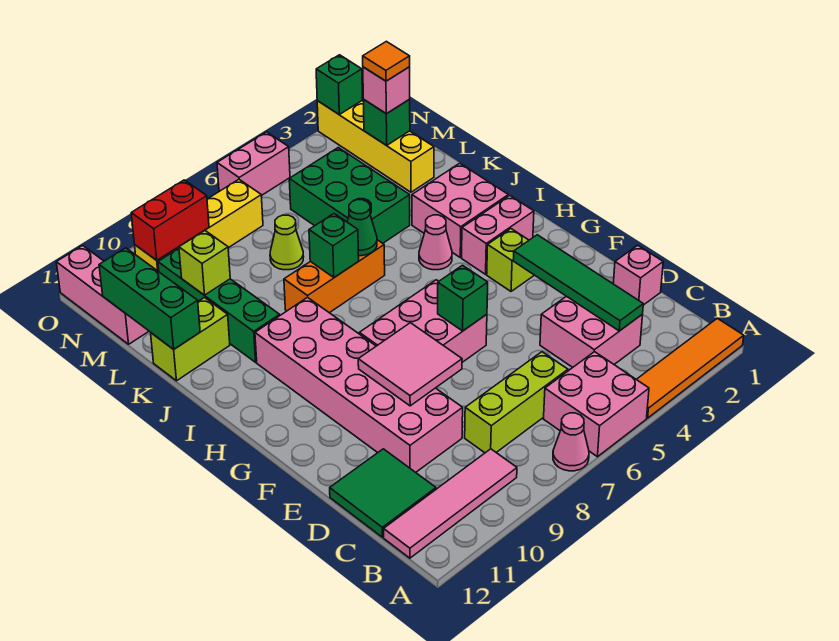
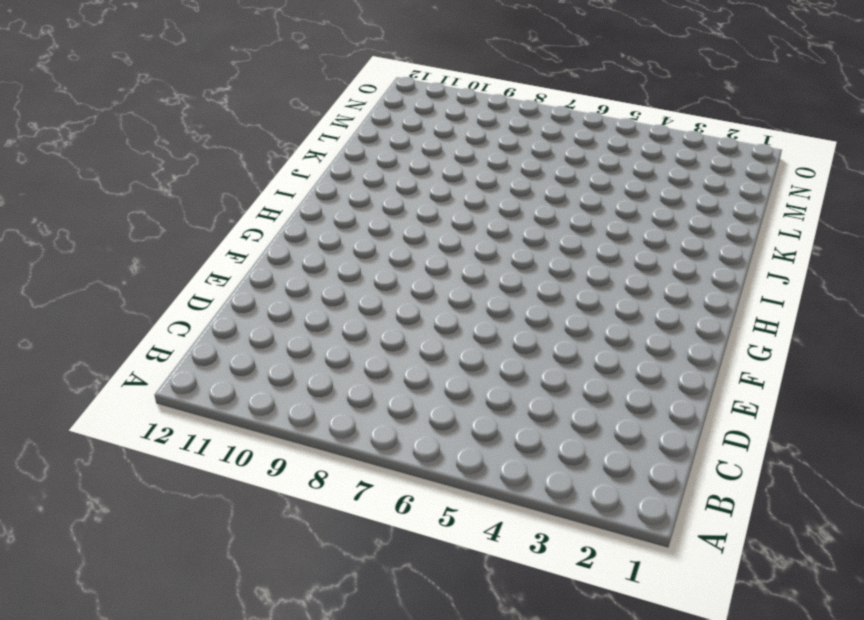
none -> orange tile A1:A4 level 1
none -> pink brick A5:B6 level 1
none -> pink cone A7 level 1
none -> pink tile B9:B12 level 1

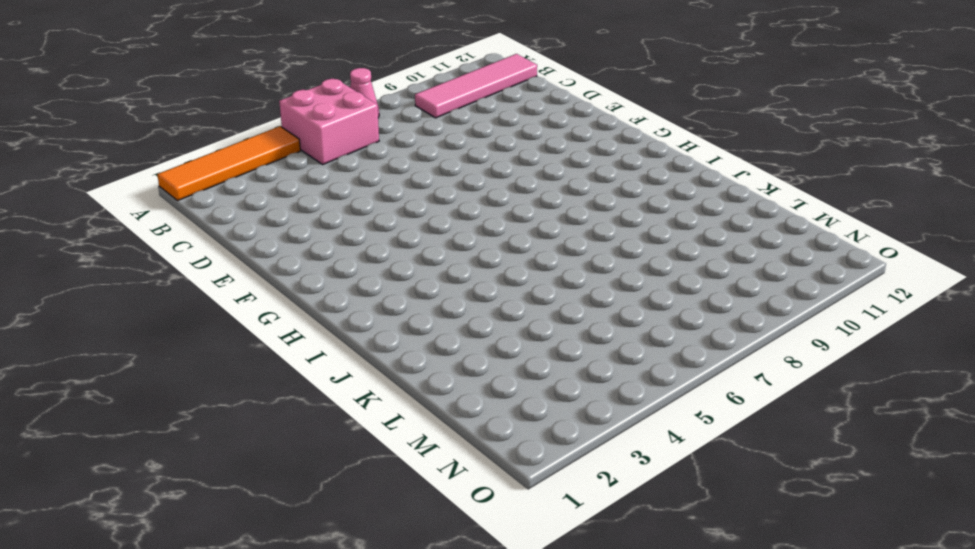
none -> pink brick C3:D4 level 1
none -> lime brick C6:C8 level 1
none -> green tile C11:D12 level 1
none -> pink brick D1 level 1

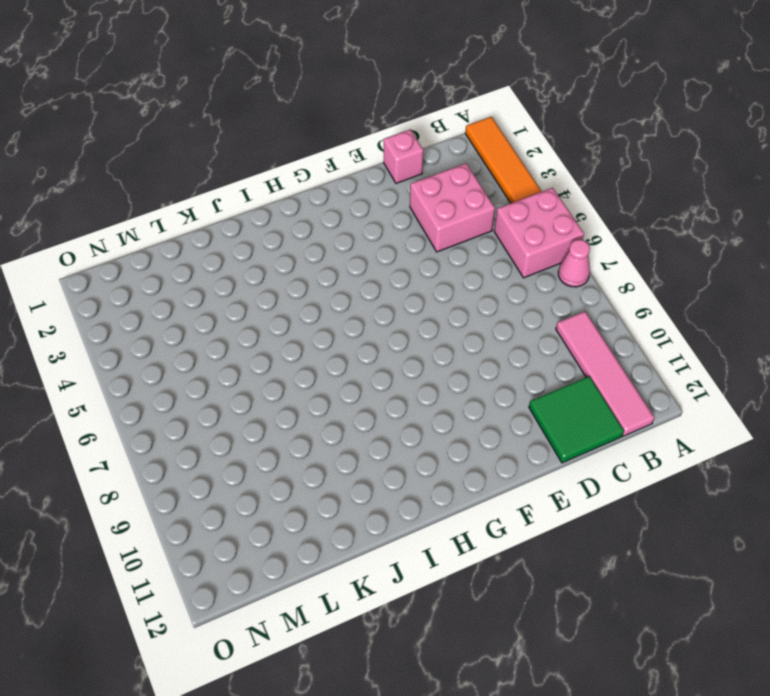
none -> lime brick C6:C8 level 1
none -> pink brick D9:I10 level 1
none -> pink brick F6:G8 level 1
none -> lime brick G3 level 1

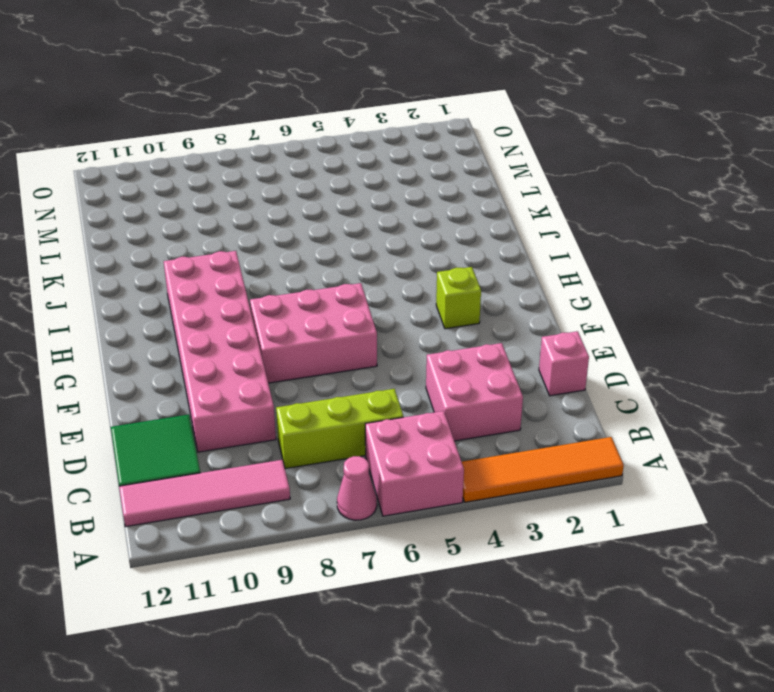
none -> pink brick H2:H3 level 1
none -> pink brick I2:J3 level 1
none -> pink cone I4 level 1
none -> orange brick J6:J8 level 1

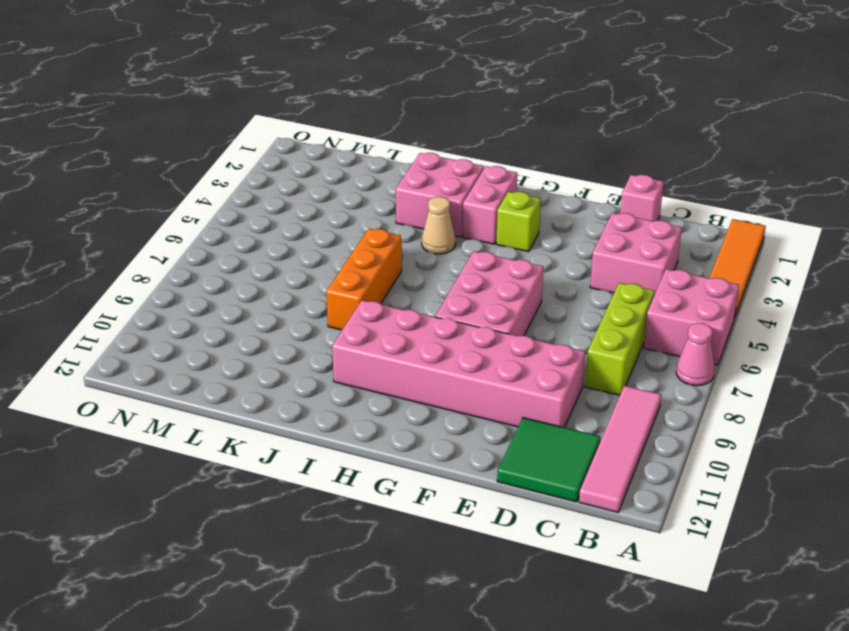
tan cone I4 level 1 -> pink cone I4 level 1
none -> green brick J10:M10 level 1
none -> green brick K4:M5 level 1
none -> lime brick K11:K12 level 1
none -> yellow brick L2:O2 level 1

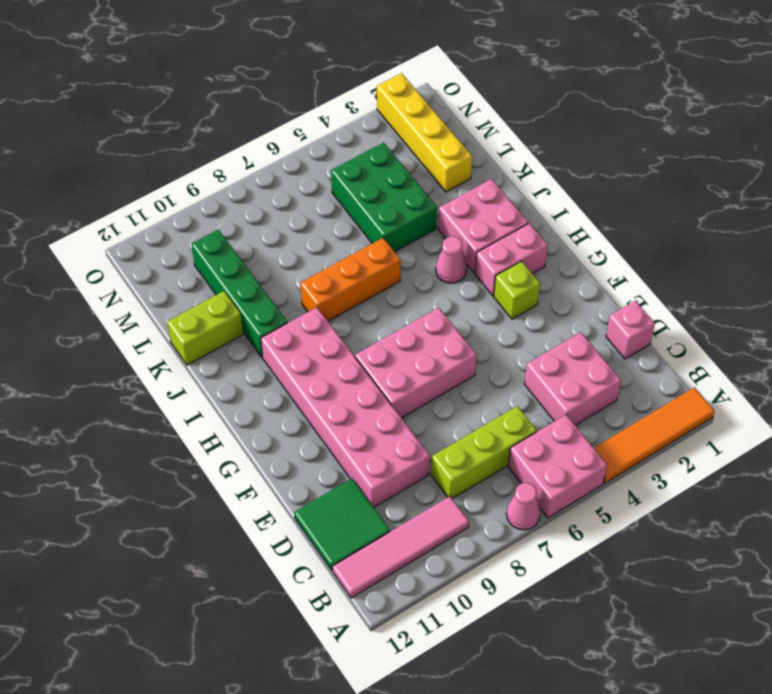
none -> lime cone L7 level 1
none -> pink brick M12:O12 level 1
none -> yellow brick N7:N10 level 1
none -> pink brick O5:O6 level 1

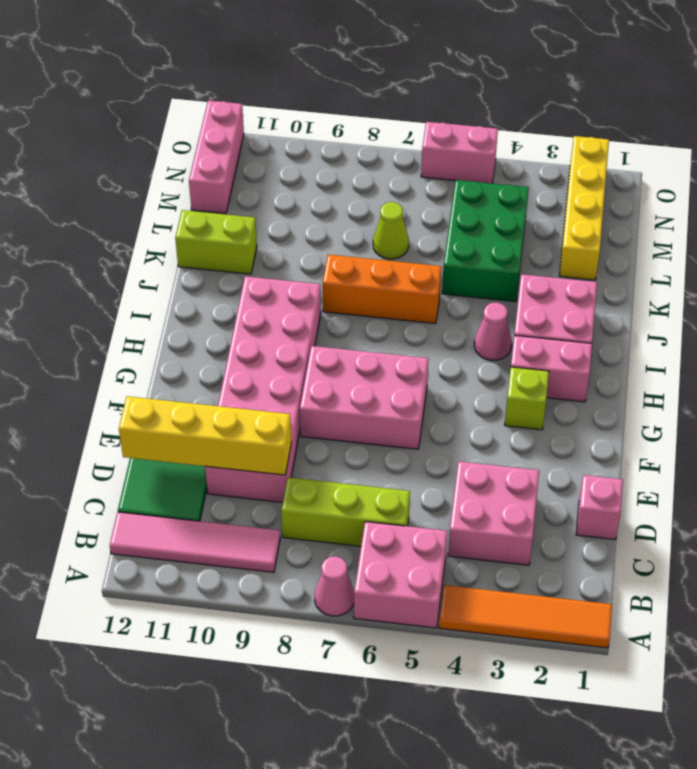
yellow brick D9:D12 level 2 -> yellow brick N7:N10 level 1
none -> green brick J10:M10 level 1
none -> green tile C3:F3 level 2
none -> pink tile E8:F9 level 2
none -> green brick F6 level 2

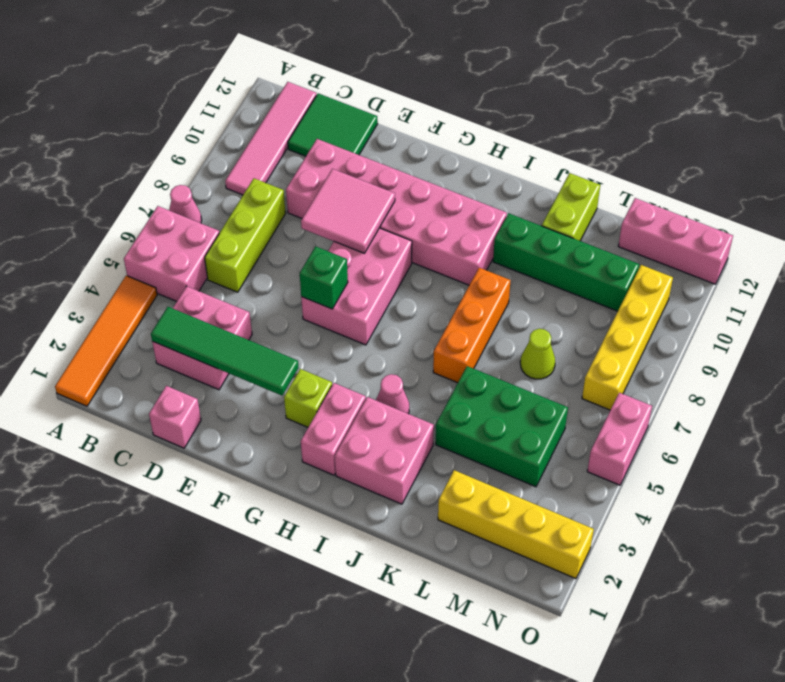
none -> green cone J6 level 2
none -> green brick J7 level 2
none -> green brick K12:M12 level 2
none -> lime brick L10 level 2

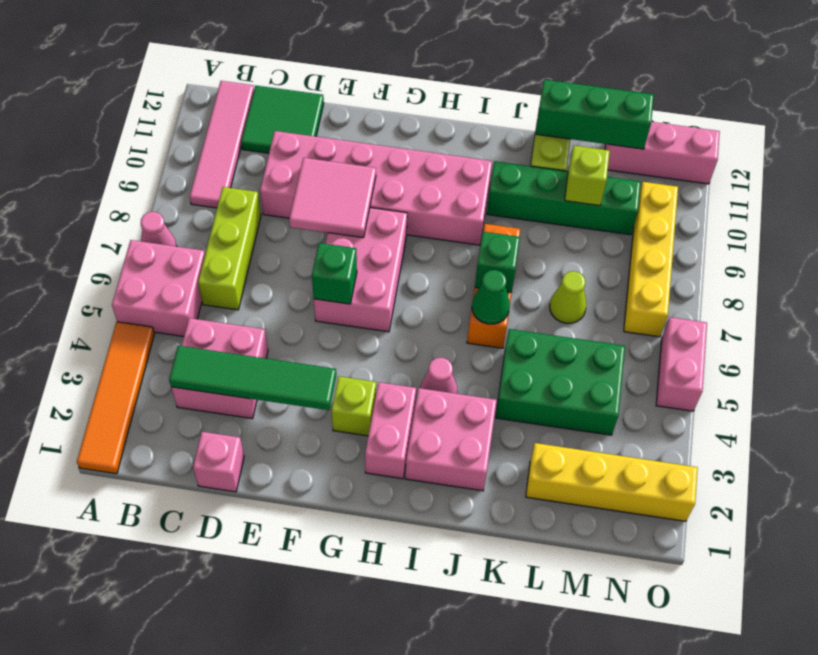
none -> green brick M2 level 2
none -> red brick N9:N10 level 2
none -> green brick O2 level 2
none -> pink brick M2 level 3

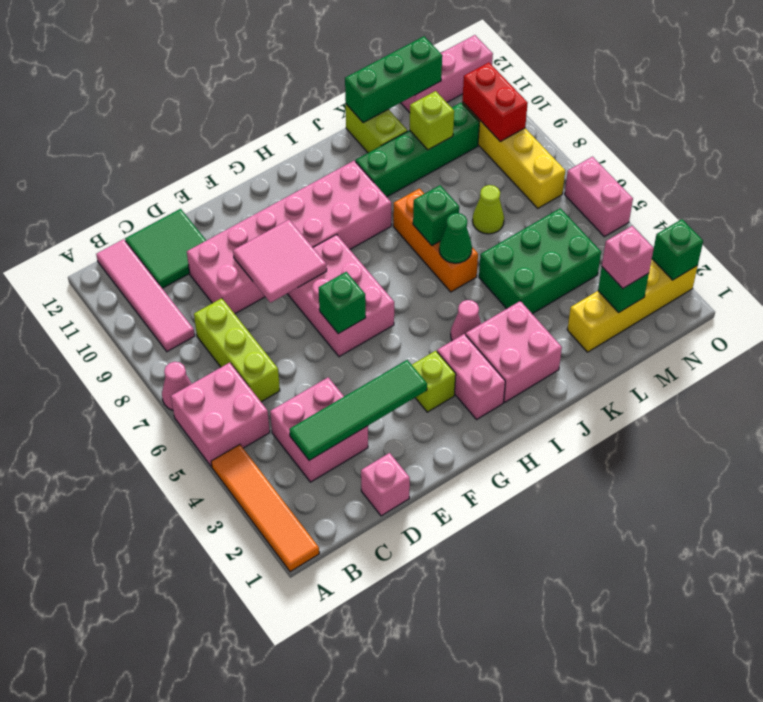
none -> orange tile M2 level 4

